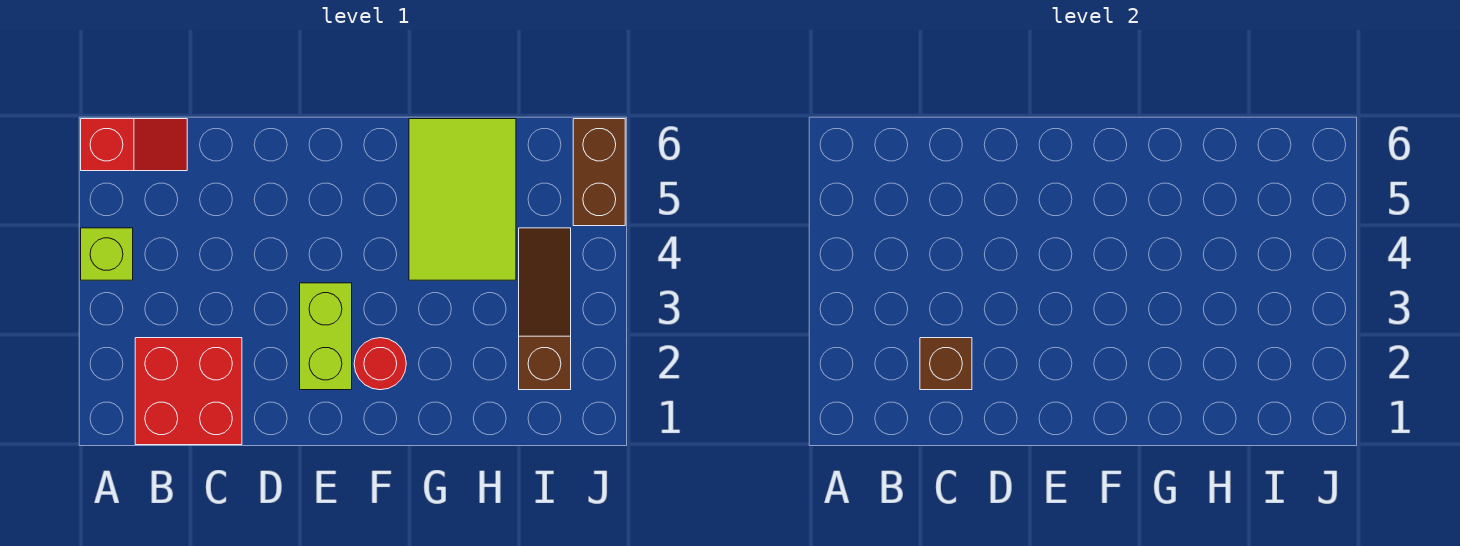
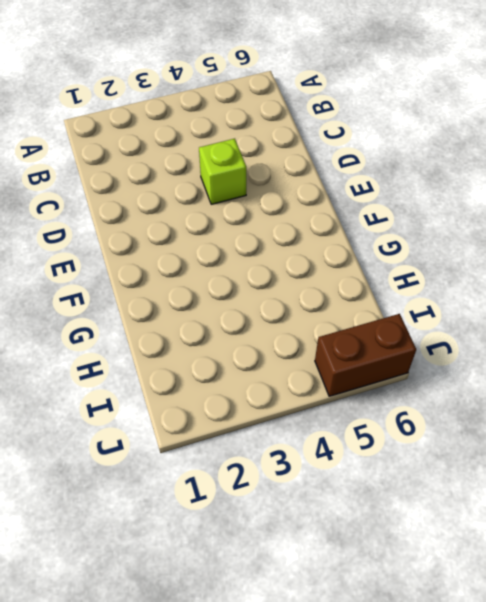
lime brick D4 level 1 -> lime brick A4 level 1
none -> red slope A6:B6 level 1 top A
none -> red brick B1:C2 level 1

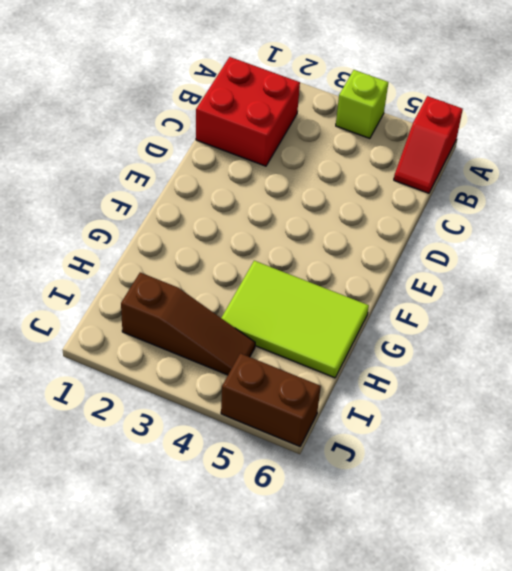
none -> lime brick E2:E3 level 1
none -> red round brick F2 level 1

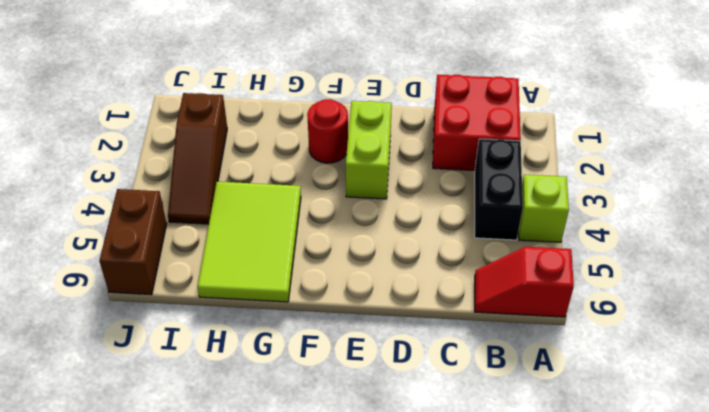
black brick B3:B4 level 1 -> none
none -> brown brick C2 level 2

